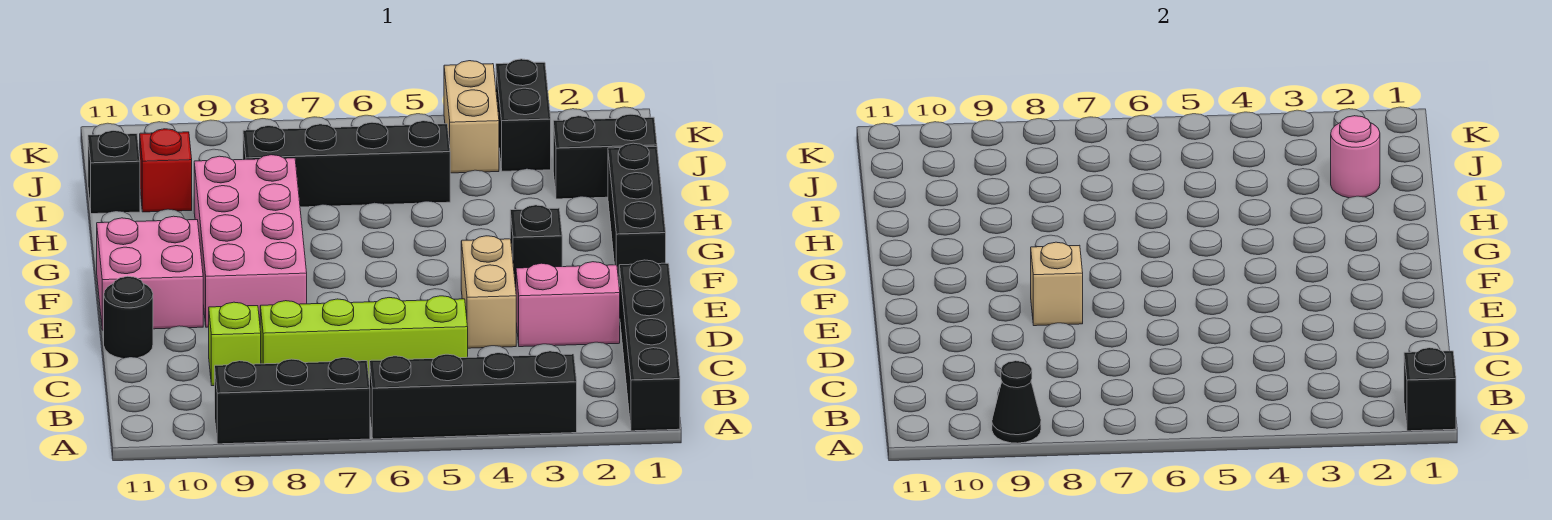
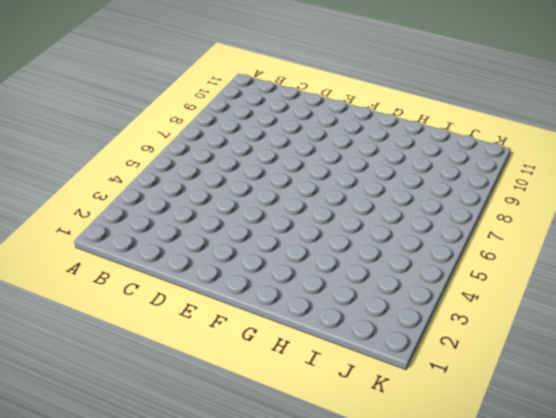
none -> black brick A1:D1 level 1
none -> black brick A3:A6 level 1
none -> black brick A7:A9 level 1

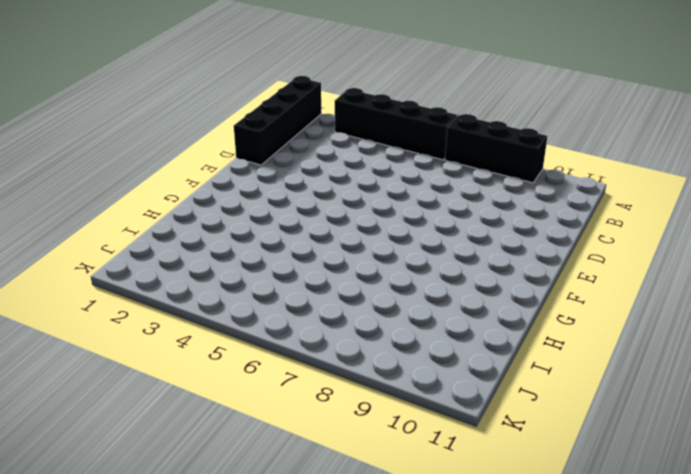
none -> lime brick C5:C8 level 1
none -> lime brick C9 level 1
none -> pink brick D2:D3 level 1

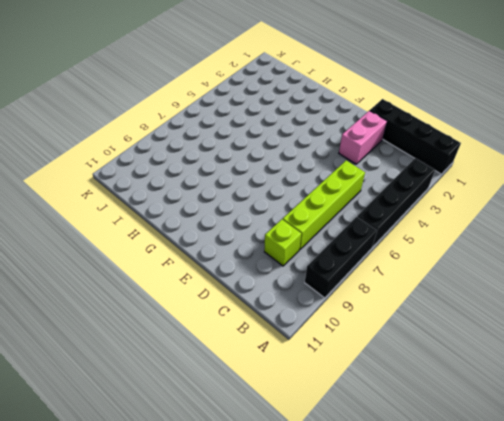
none -> tan brick D4:E4 level 1
none -> black round brick D11 level 1
none -> pink brick E8:H9 level 1

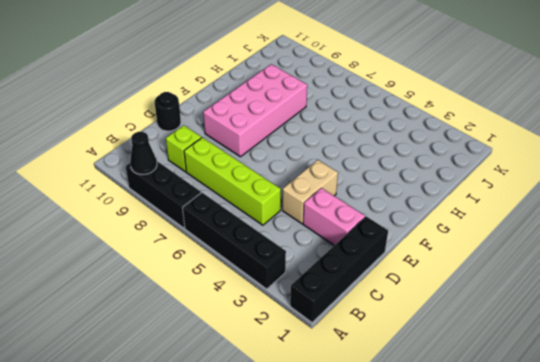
none -> pink brick E10:F11 level 1
none -> black brick F1:H1 level 1
none -> black brick F3 level 1

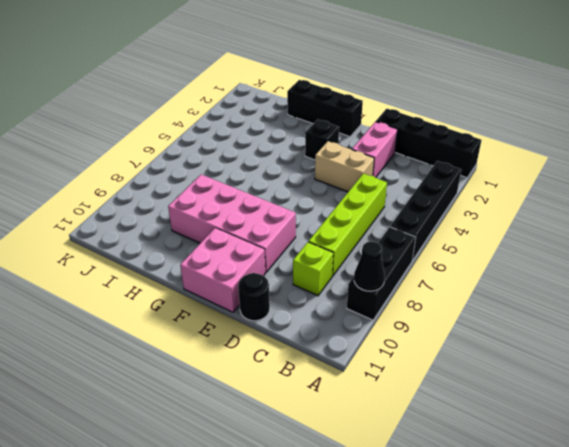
none -> black brick I1:I2 level 1
none -> black brick I5:I8 level 1
none -> red brick I10 level 1

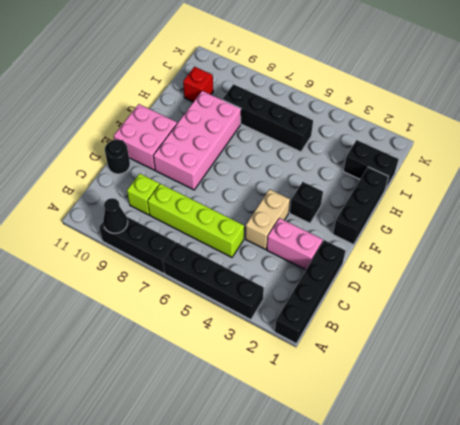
none -> black brick I11 level 1
none -> black brick J3:K3 level 1
none -> tan brick J4:K4 level 1

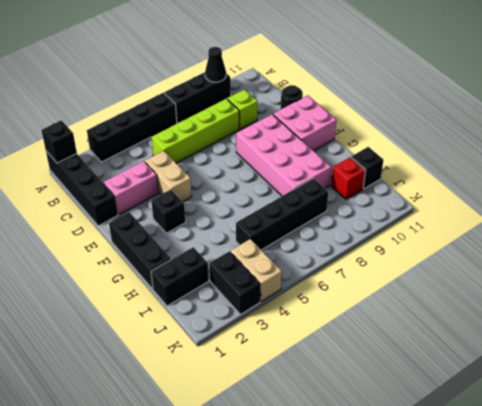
none -> tan brick E8 level 2
none -> pink round brick I2 level 2

